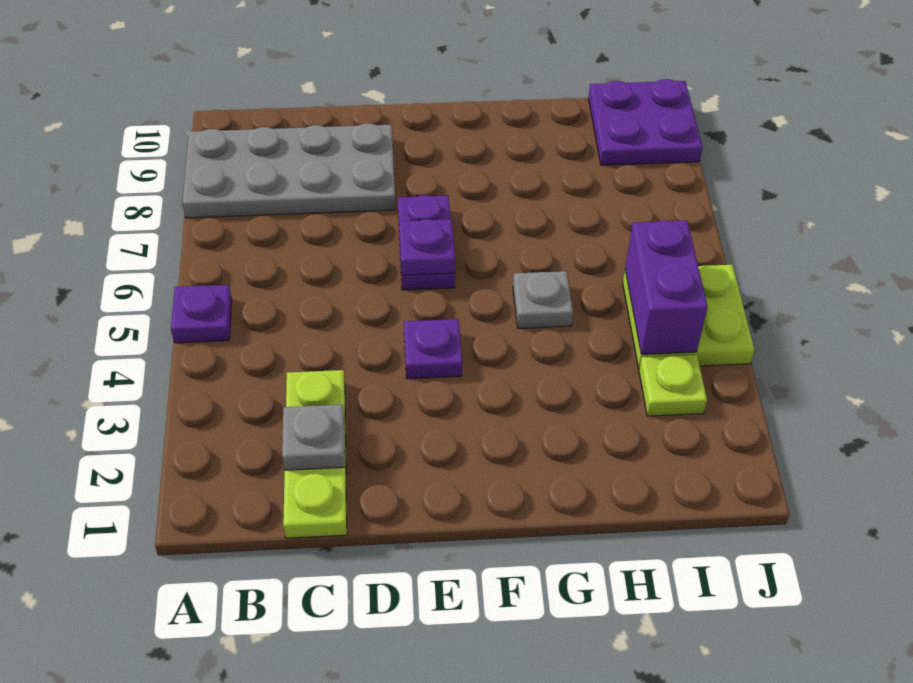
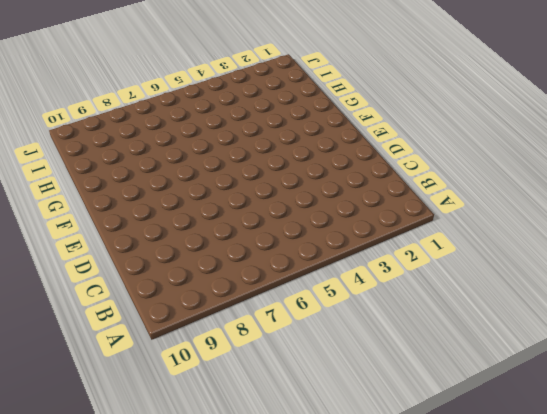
none -> purple plate A5 level 1
none -> grey plate A8:D9 level 1
none -> lime plate C1:C3 level 1

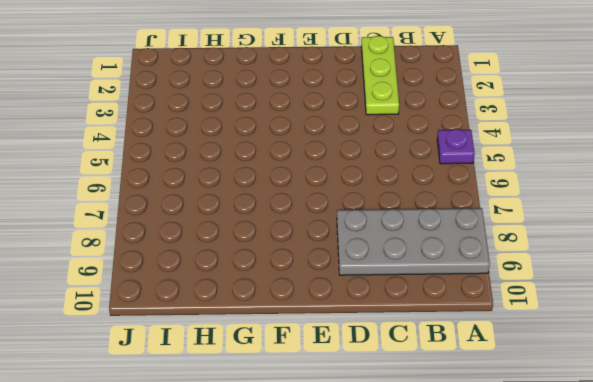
none -> purple plate E4 level 1
none -> purple plate E6:E7 level 1
none -> grey plate G5 level 1

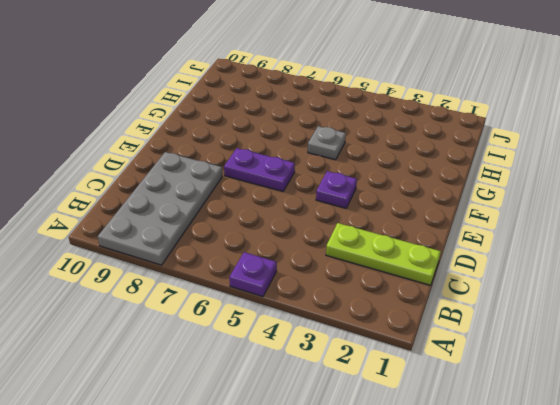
none -> lime plate I3 level 1
none -> lime plate I4:J5 level 1
none -> purple plate I9:J10 level 1

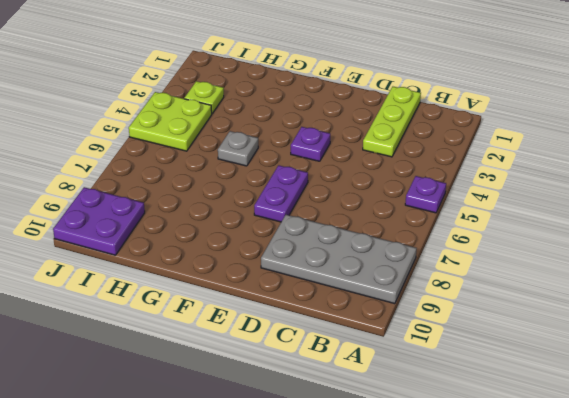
none -> grey plate C2 level 2
none -> purple plate E6 level 2
none -> purple brick I4:I5 level 2

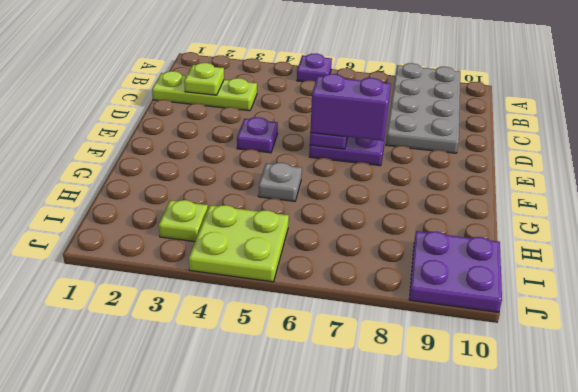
lime plate C2 level 2 -> grey plate C2 level 2
purple brick E6:E7 level 3 -> purple brick I4:I5 level 2

